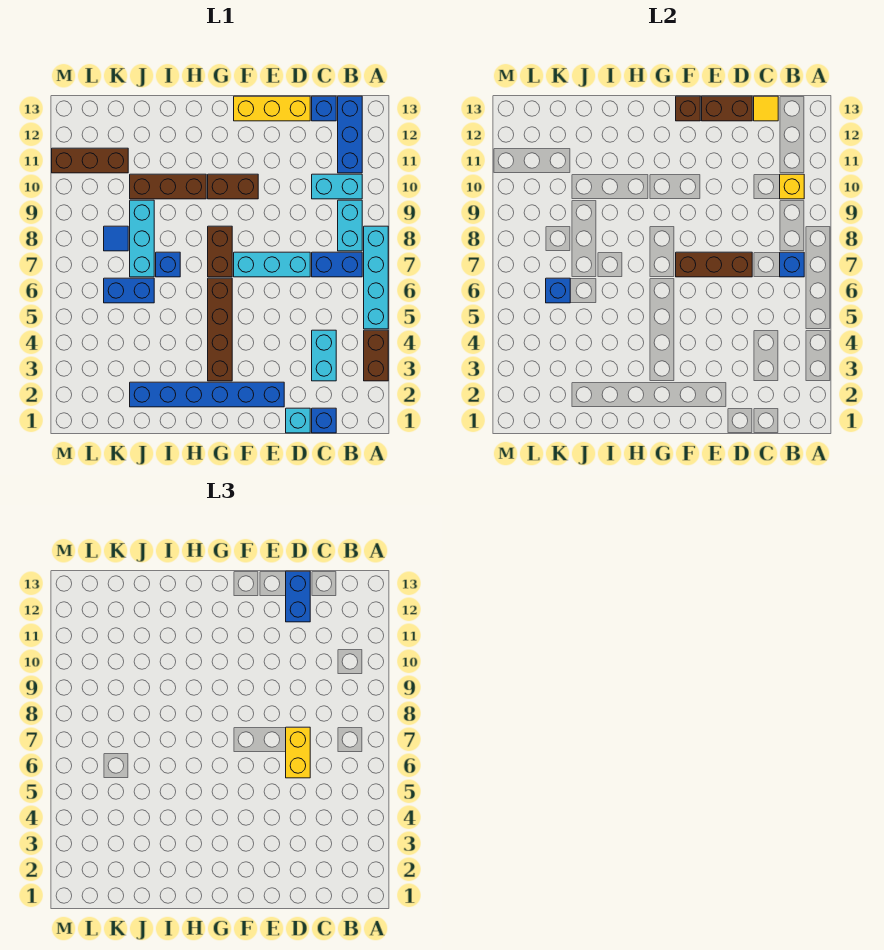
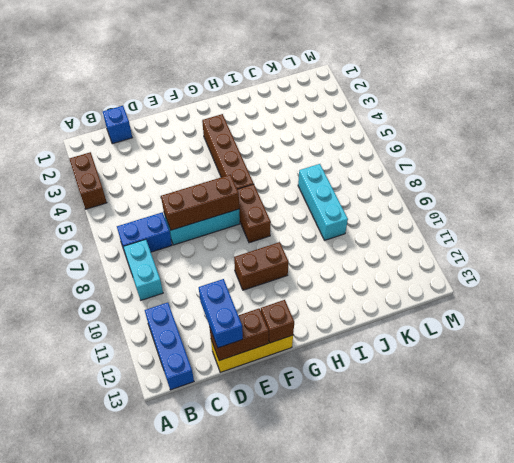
none -> cyan brick A5:A8 level 1
none -> cyan brick B10:C10 level 1
none -> cyan brick C3:C4 level 1
none -> blue brick C13 level 1

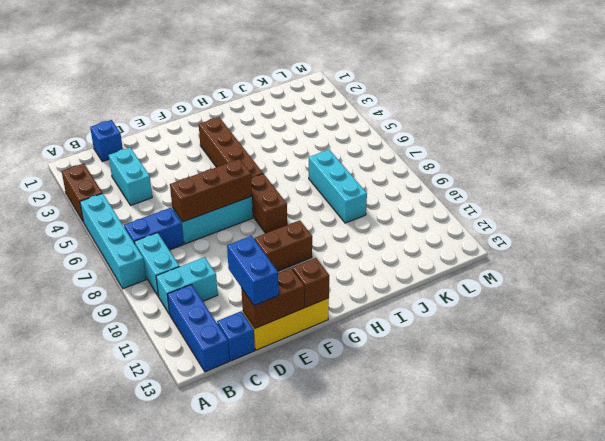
none -> cyan brick D1 level 1
none -> blue brick E2:J2 level 1
none -> brown brick H10:J10 level 1
none -> blue brick I7 level 1

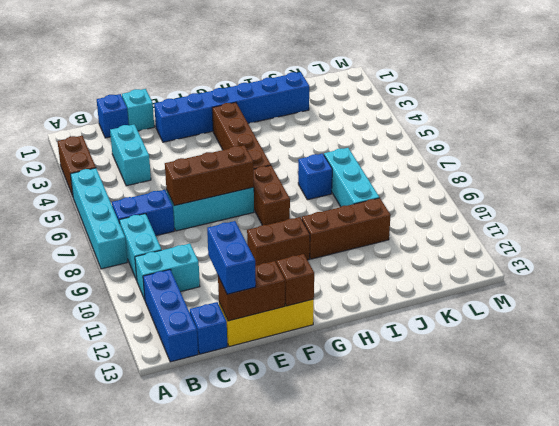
none -> blue brick J6:K6 level 1
none -> blue tile K8 level 1
none -> brown brick K11:M11 level 1
none -> blue brick B7 level 2

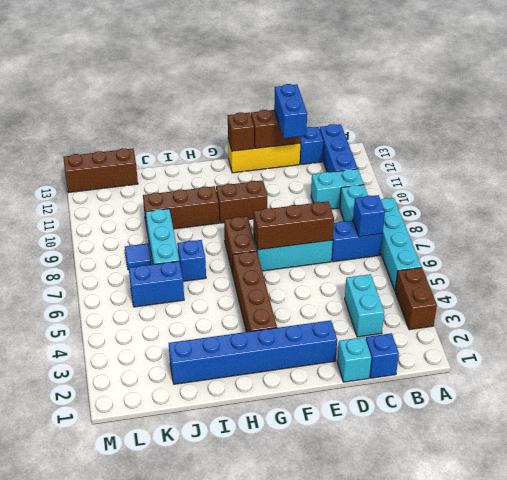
brown brick K13:M13 level 1 -> brown brick K11:M11 level 1
none -> yellow brick B10 level 2
none -> yellow tile C13 level 2
none -> blue brick K6 level 2
none -> yellow brick D6:D7 level 3

